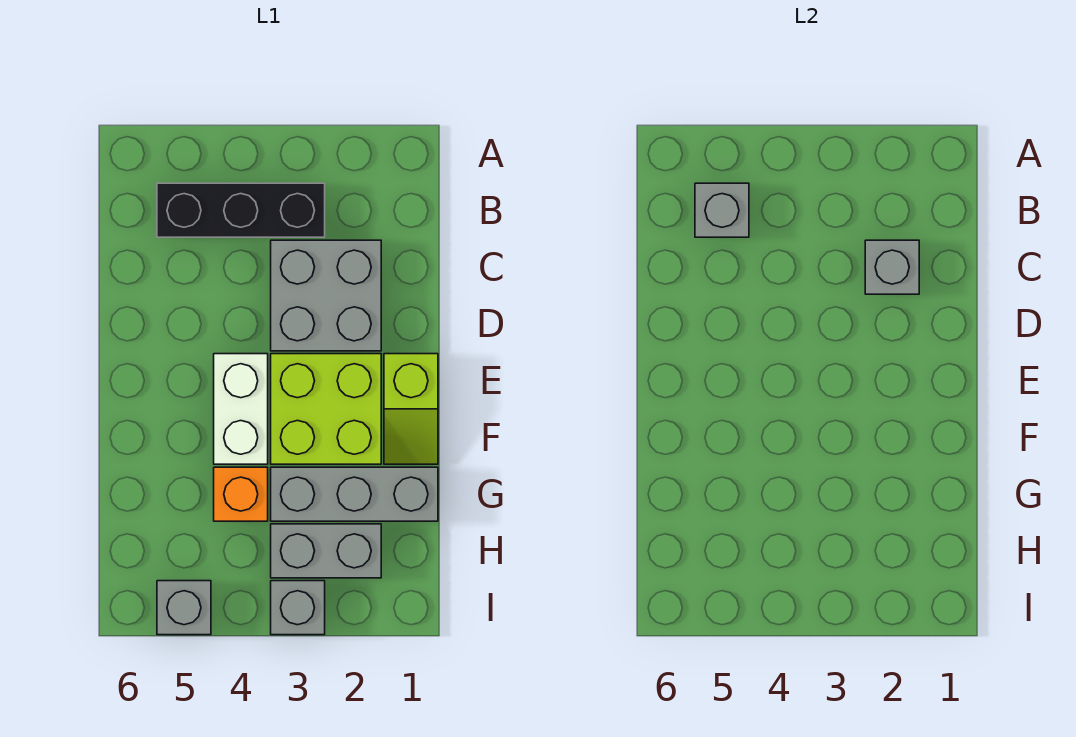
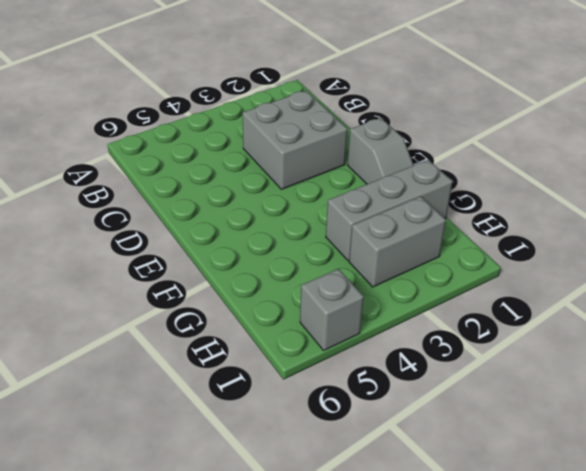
grey slope E1:F1 level 1 top E -> lime slope E1:F1 level 1 top E
none -> black brick B3:B5 level 1
none -> lime brick E2:F3 level 1
none -> white brick E4:F4 level 1

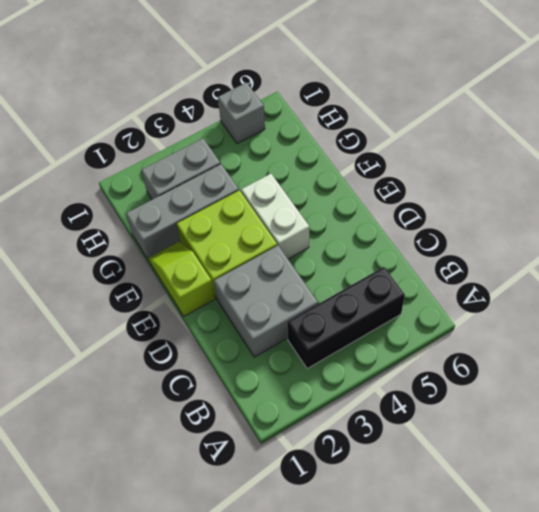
none -> orange brick G4 level 1
none -> grey brick I3 level 1
none -> grey brick B5 level 2

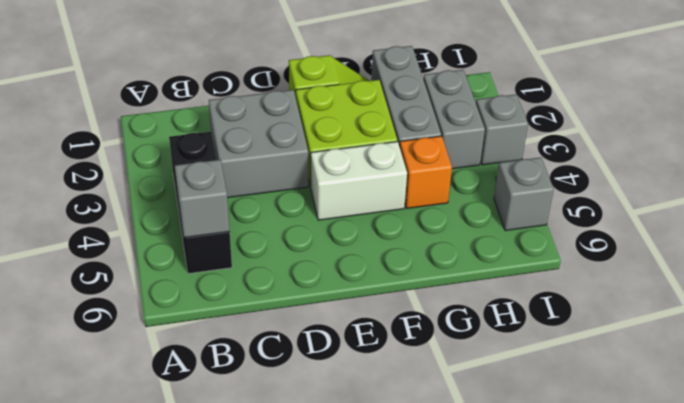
none -> grey brick C2 level 2

